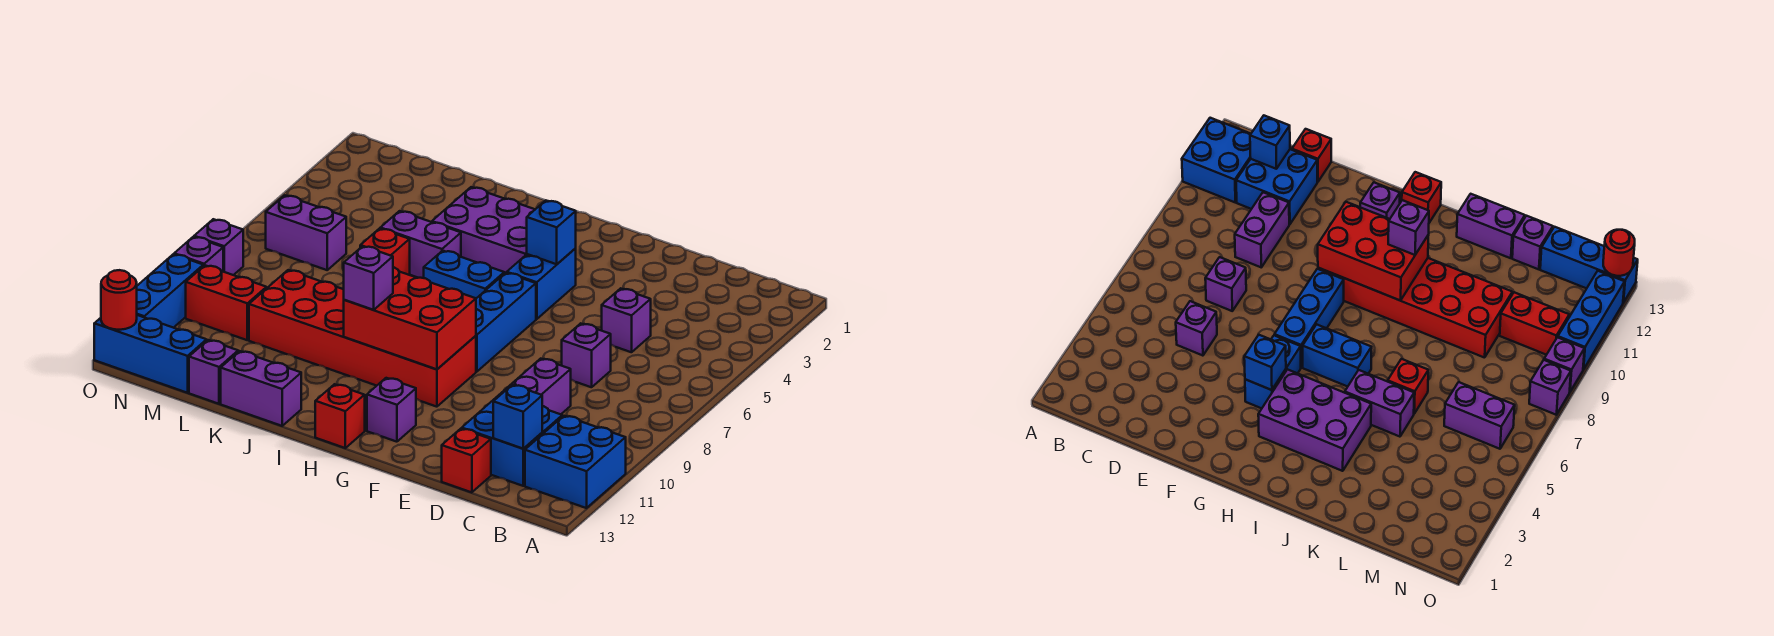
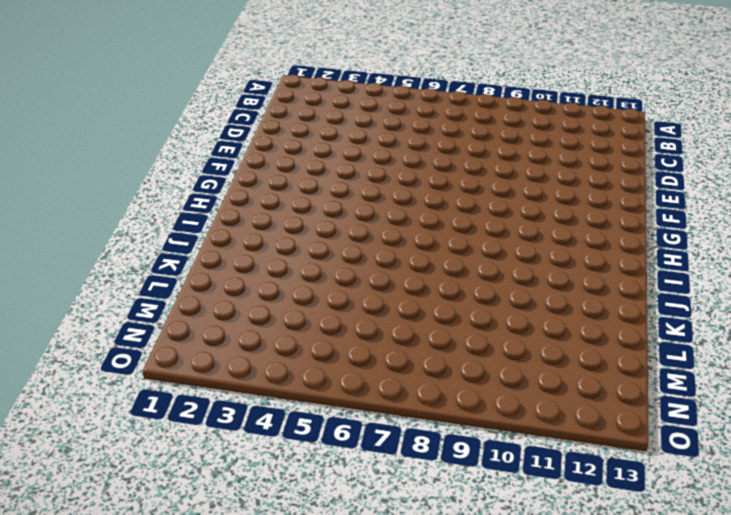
none -> blue brick A11:B12 level 1
none -> blue brick C11:D12 level 1
none -> purple brick D5 level 1

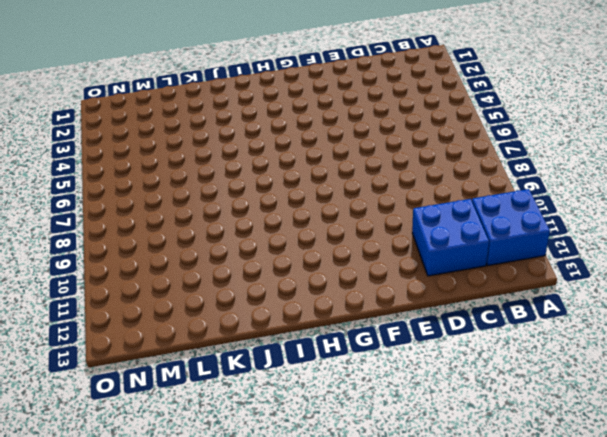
none -> purple brick D5 level 1
none -> purple brick D7 level 1
none -> purple brick D9:D10 level 1

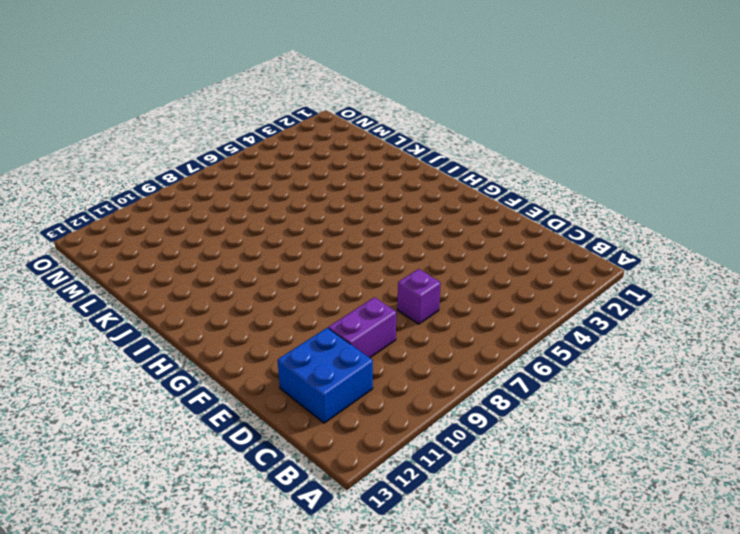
none -> blue brick A11:B12 level 1
none -> purple brick D5 level 1
none -> red brick D13 level 1

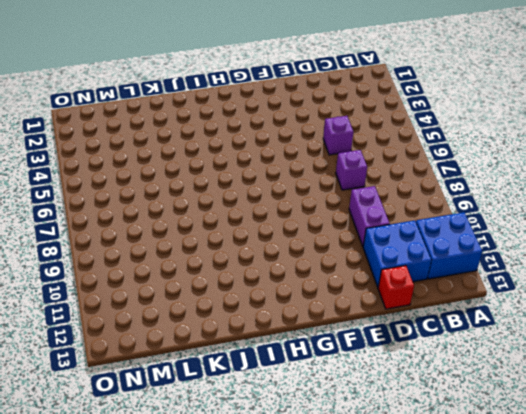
none -> blue brick G4:G5 level 1
none -> blue brick G6:G8 level 1
none -> red brick G9:L10 level 1

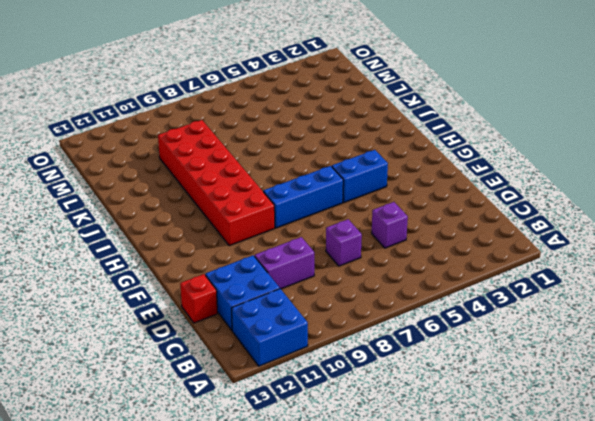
none -> purple brick G12 level 1
none -> purple brick H3:J4 level 1
none -> blue brick H6:I6 level 1

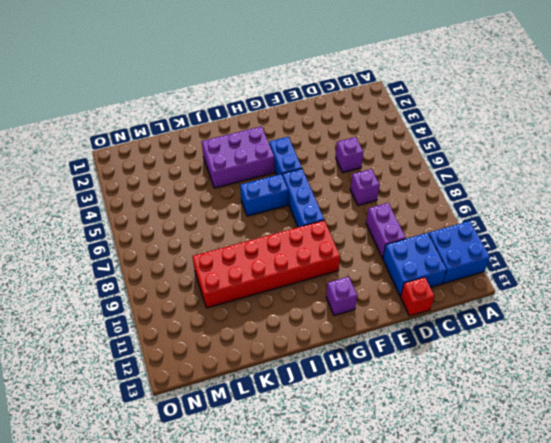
none -> red brick H13 level 1
none -> purple brick J5:K5 level 1
none -> purple brick J13:K13 level 1

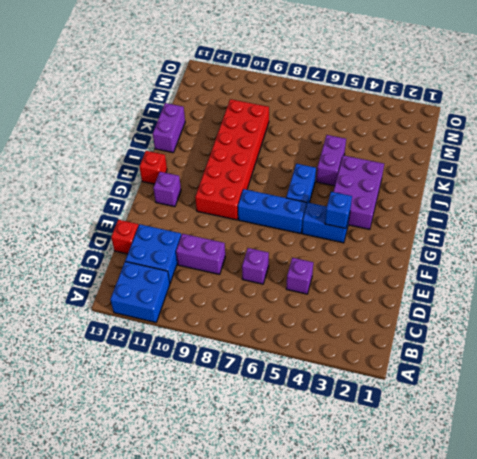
none -> red brick K6 level 1
none -> purple brick L13 level 1
none -> purple brick M6:N6 level 1

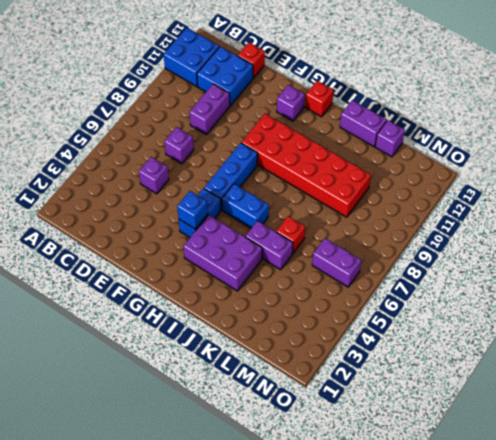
none -> red brick M10:N10 level 1
none -> blue brick M13:O13 level 1
none -> purple brick O8 level 1

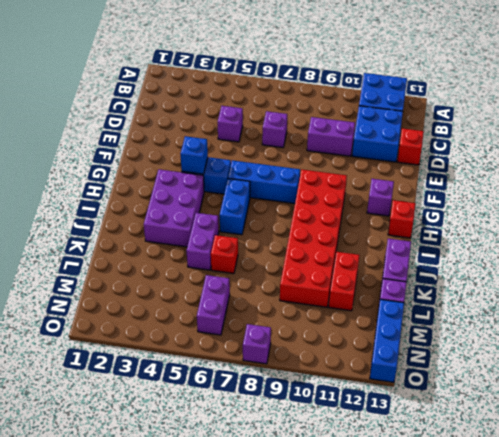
red brick K11:L11 level 1 -> red brick M10:N10 level 1
none -> purple brick O9 level 1
none -> blue brick O10:O12 level 1
none -> blue brick C12 level 2

